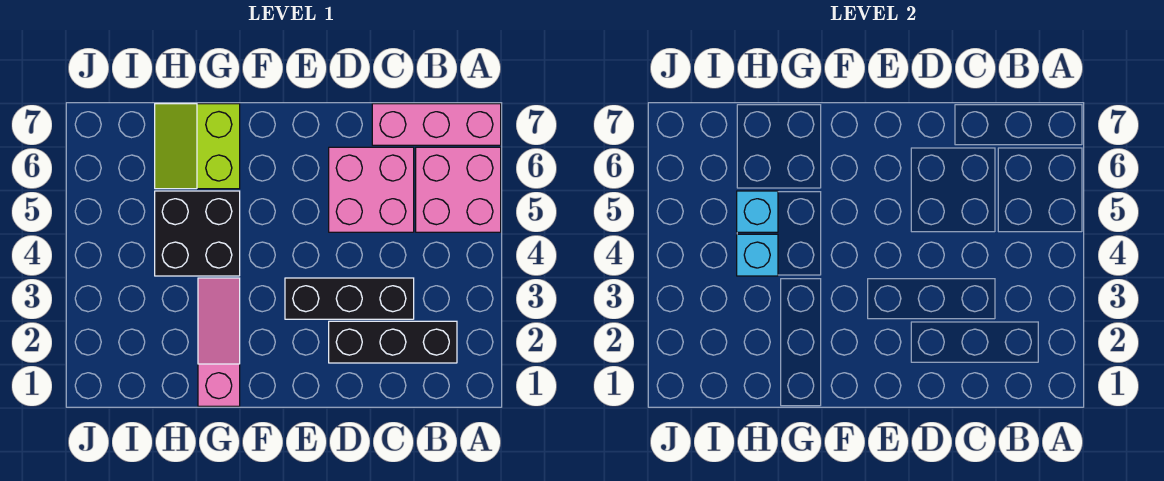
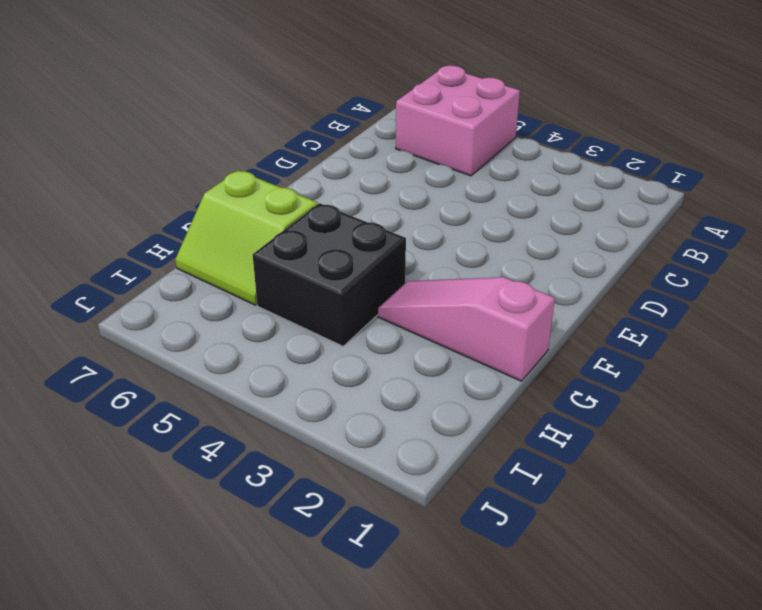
none -> pink brick A7:C7 level 1
none -> black brick B2:D2 level 1

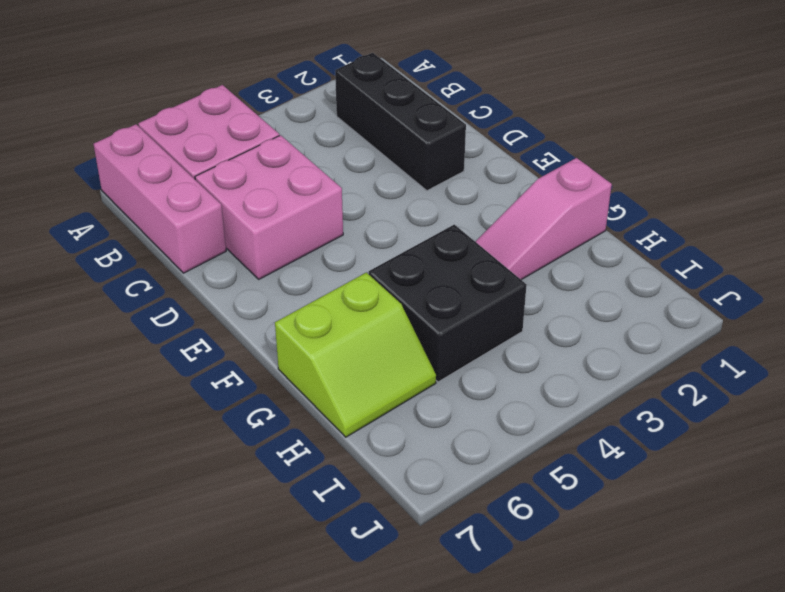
none -> black brick C3:E3 level 1
none -> cyan brick H4 level 2

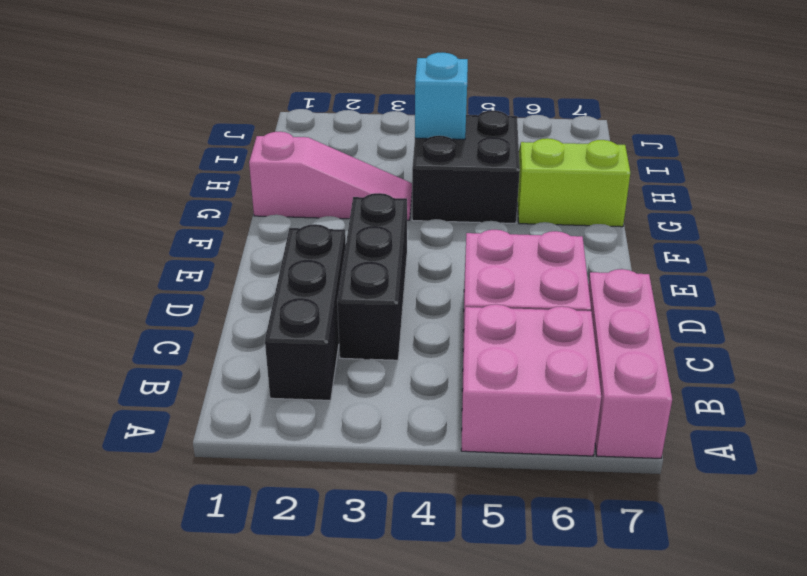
none -> cyan brick H5 level 2

